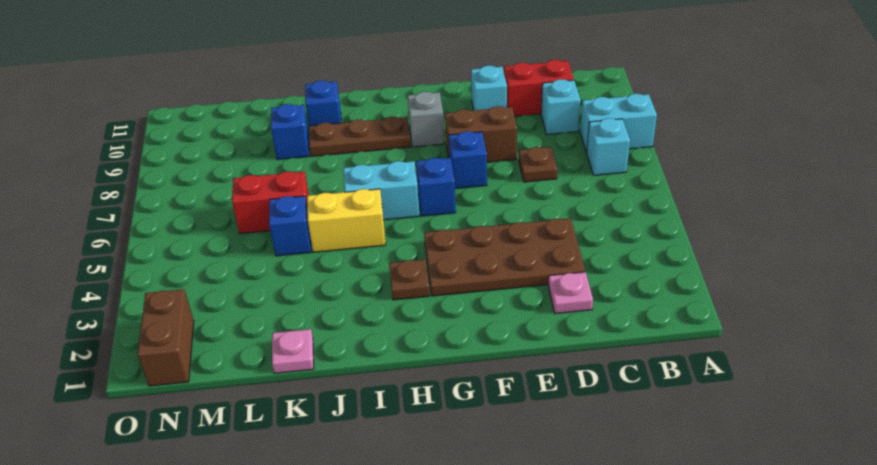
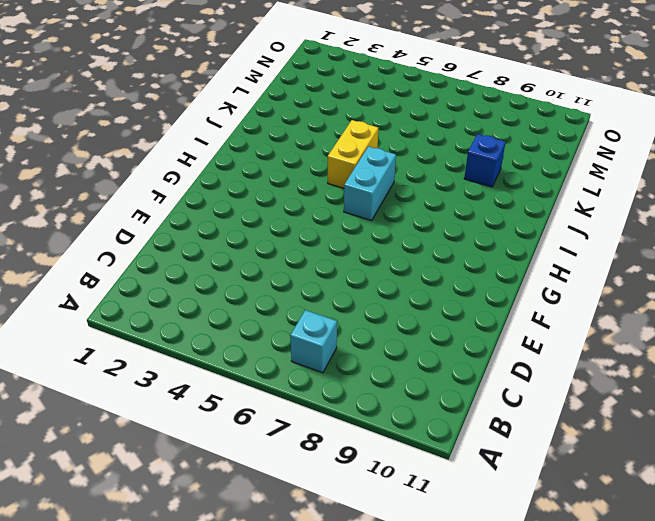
none -> cyan brick A8:B8 level 1
none -> cyan brick C9 level 1
none -> red brick C10:D10 level 1

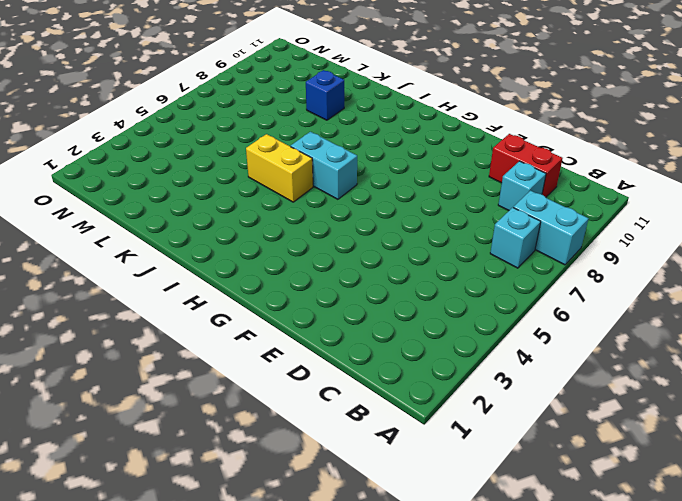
none -> pink plate D2 level 1
none -> brown plate D3:G4 level 1
none -> brown plate D7 level 1

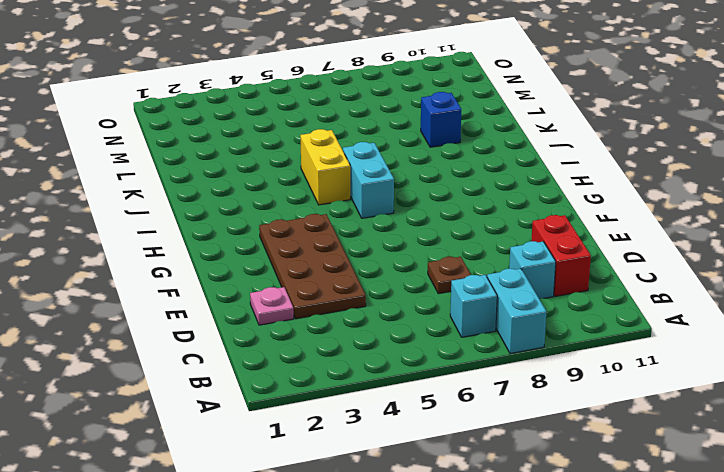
none -> brown brick E8:F8 level 1
none -> cyan brick E10 level 1
none -> blue brick F7 level 1

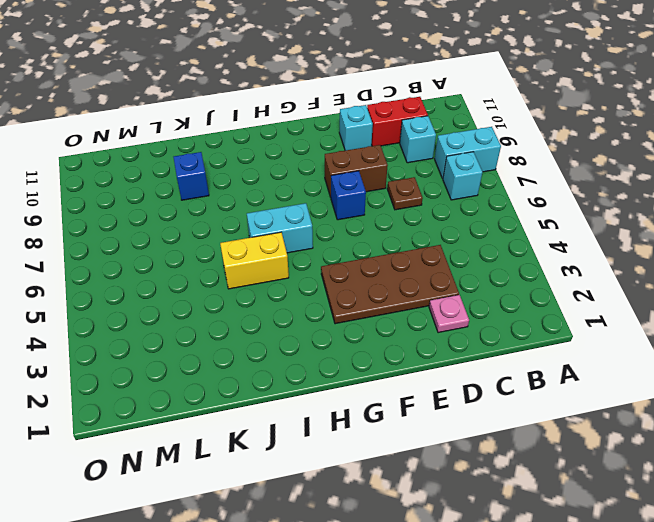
none -> blue brick G6 level 1
none -> grey brick G9 level 1
none -> brown plate H3 level 1

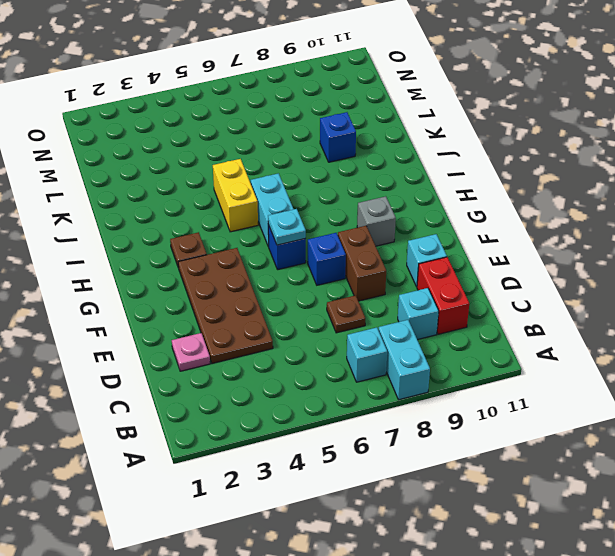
cyan plate G6 level 2 -> none
none -> brown plate H9:J9 level 1
none -> blue brick J10 level 1
none -> pink plate K1 level 1

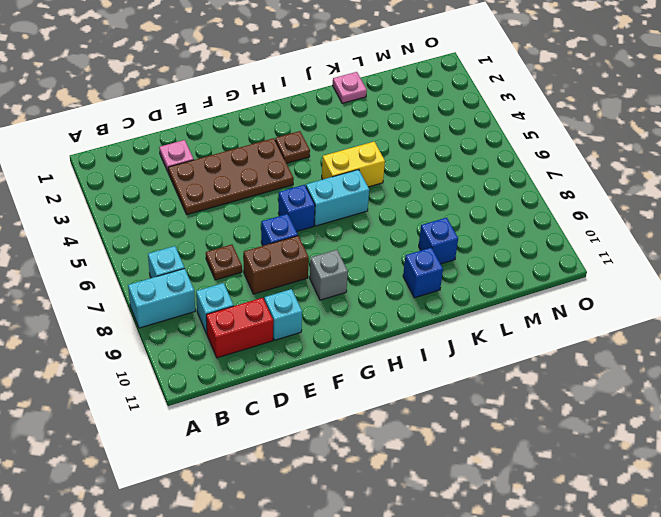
none -> brown plate H9:J9 level 1
none -> blue brick K5 level 1
none -> red brick K6:L6 level 1

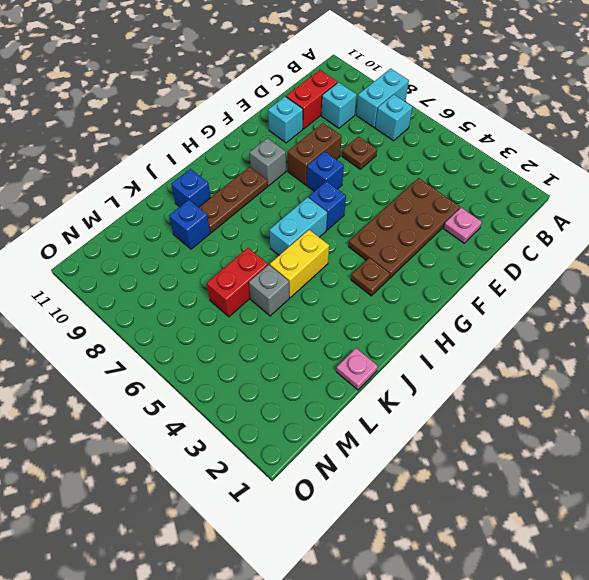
grey brick K5 level 1 -> blue brick K5 level 1
none -> brown brick N1:N2 level 1

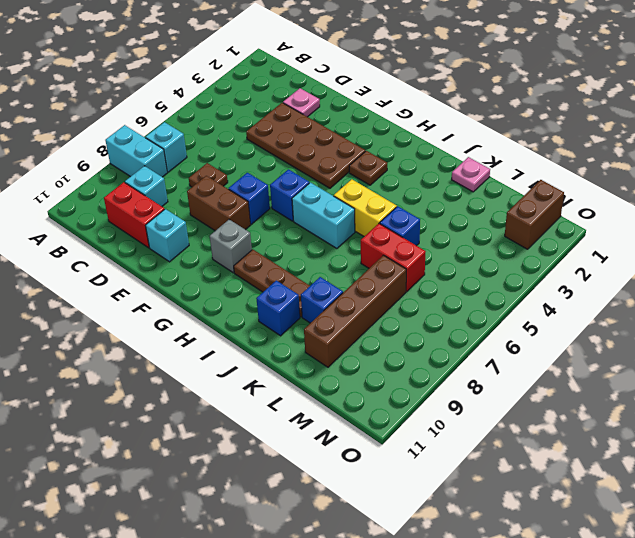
brown brick L7:L10 level 1 -> none

